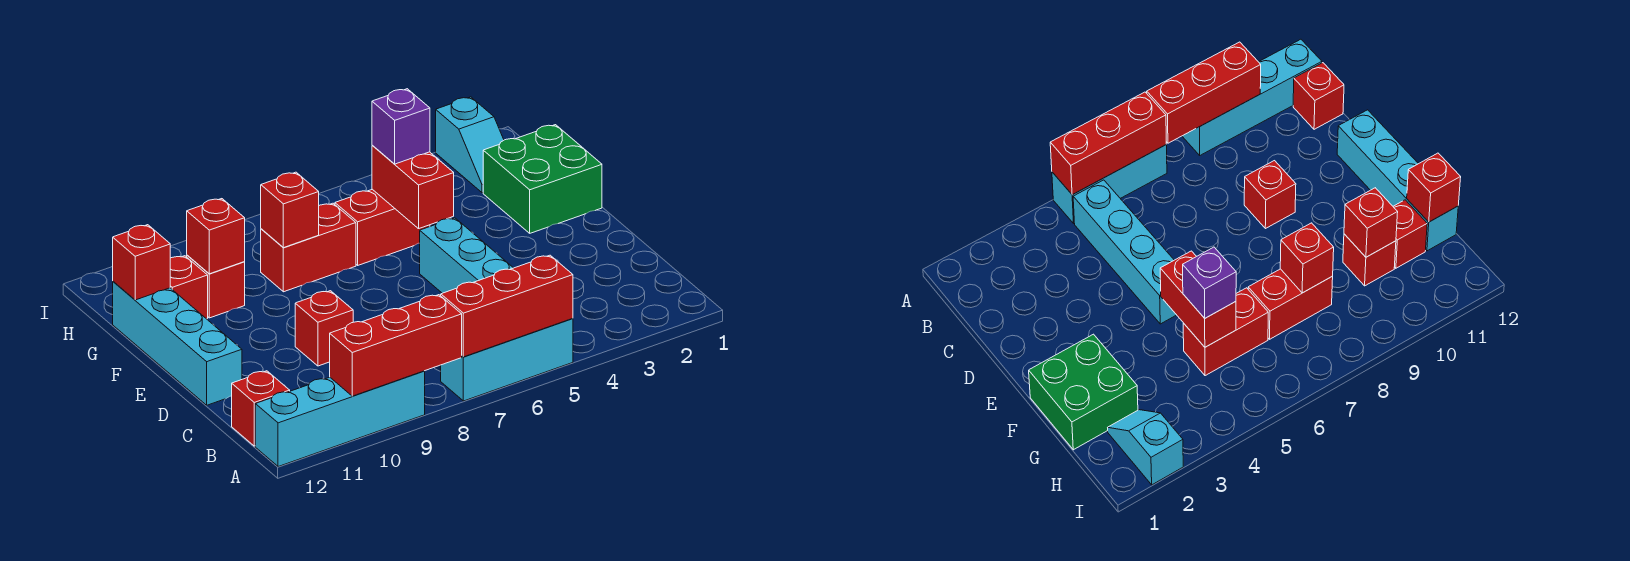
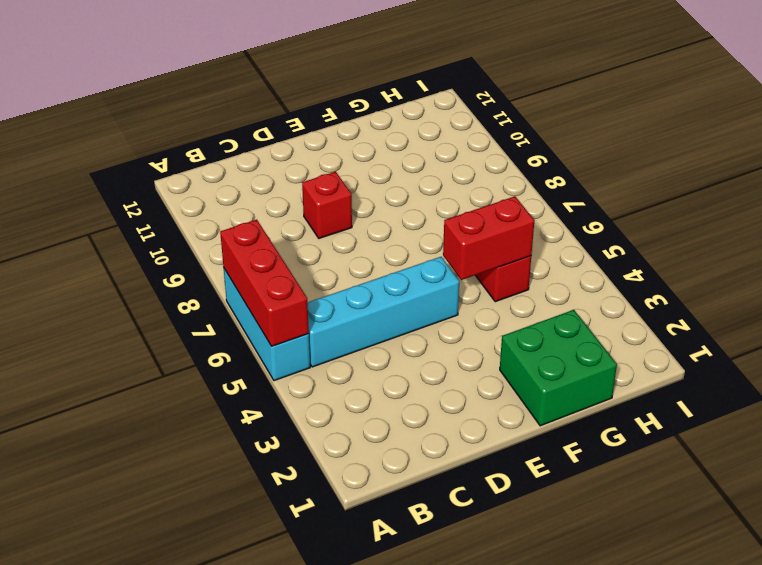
none -> cyan brick A9:A12 level 1
none -> red brick B12 level 1
none -> cyan brick D12:G12 level 1

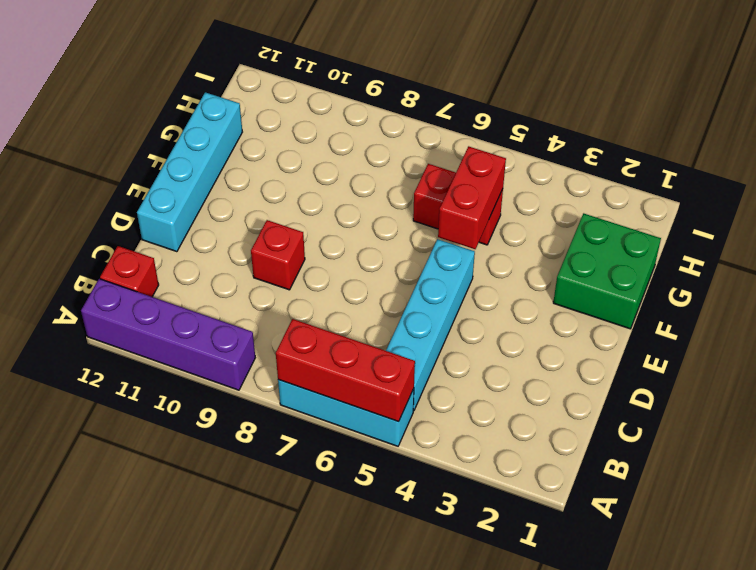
purple brick A9:A12 level 1 -> cyan brick A9:A12 level 1
none -> red brick G7:G8 level 1
none -> red brick G10 level 1
none -> red brick G11 level 1

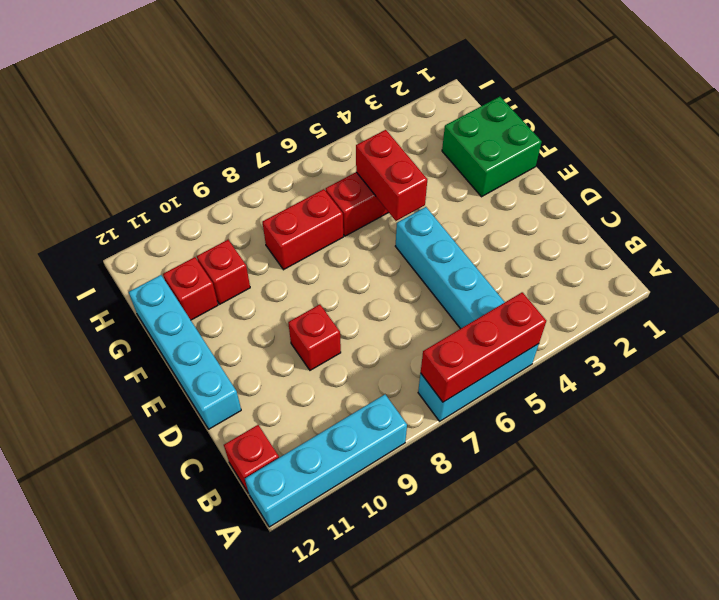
none -> cyan slope H2:I2 level 1 top I
none -> red brick A8:A10 level 2
none -> red brick G8 level 2

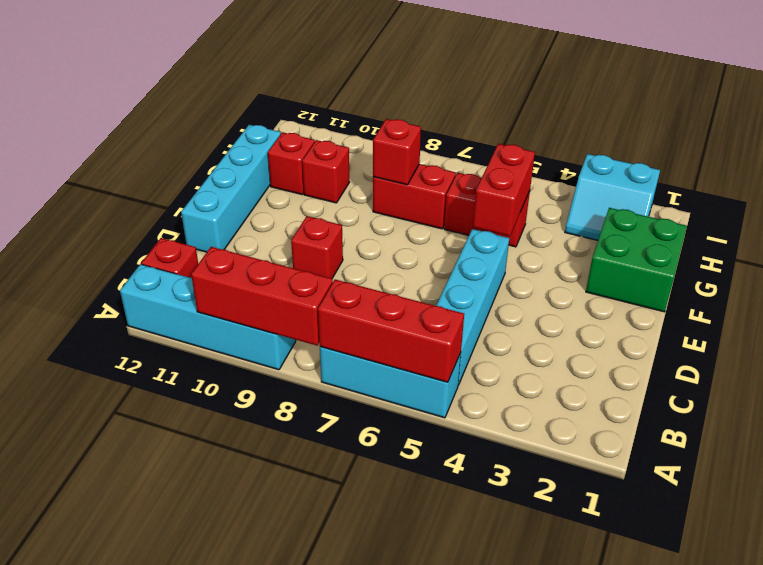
cyan slope H2:I3 level 1 top I -> cyan slope H2:I2 level 1 top I
none -> red brick G10 level 2
none -> red brick G12 level 2
none -> purple brick G5 level 3

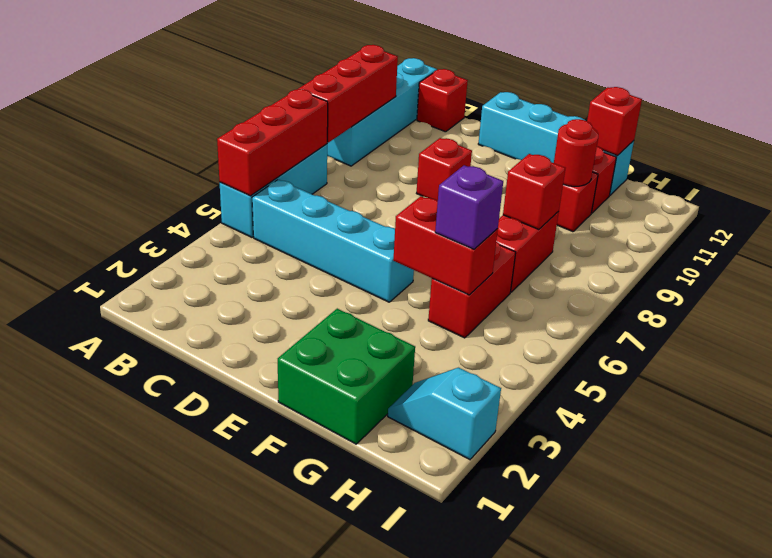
red round brick G10 level 2 -> red brick G10 level 2

